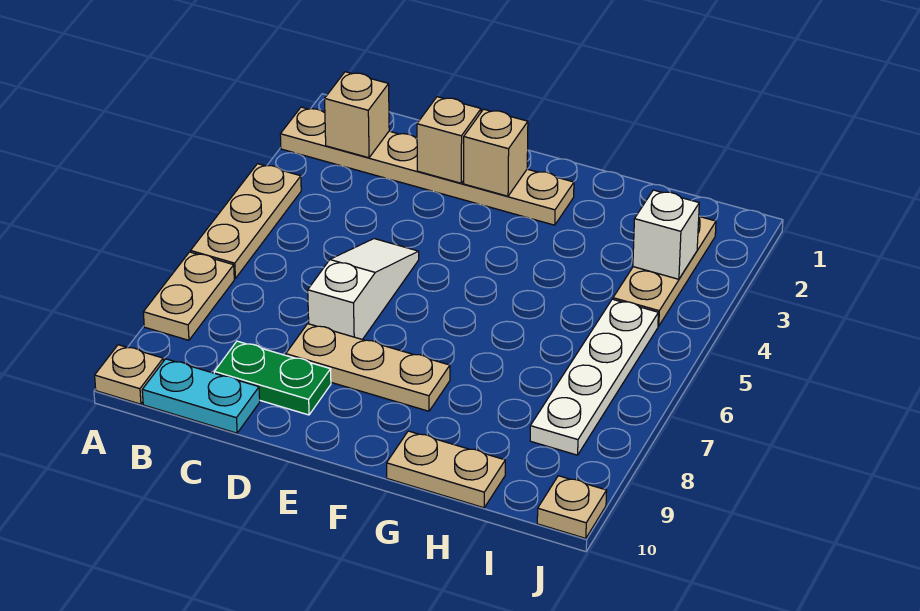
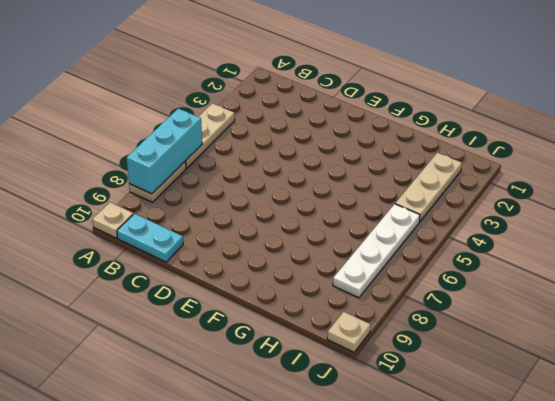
cyan brick A6:A8 level 2 -> none
none -> tan plate A2:F2 level 1
none -> green plate C9:D9 level 1
none -> white slope D5:D7 level 1 top 7

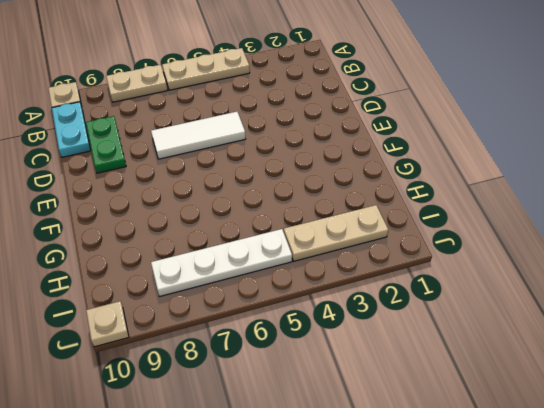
white tile D5:D7 level 1 -> white slope D5:D7 level 1 top 7
none -> tan plate A2:F2 level 1
none -> tan plate D8:F8 level 1
none -> tan plate G10:H10 level 1

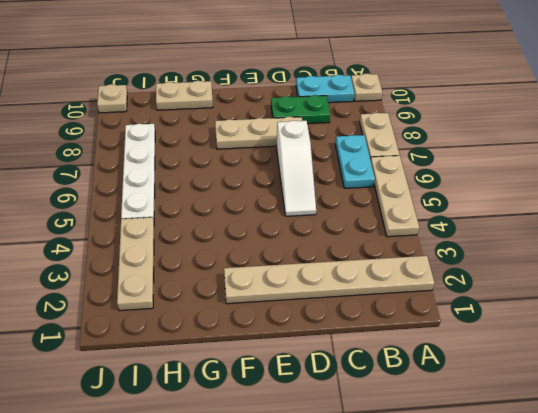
cyan plate B6:B7 level 1 -> none
none -> tan brick B2 level 2
none -> tan brick D2 level 2
none -> tan brick E2 level 2

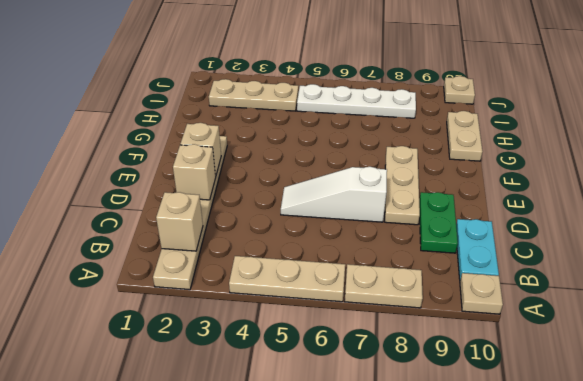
none -> white brick I3 level 2

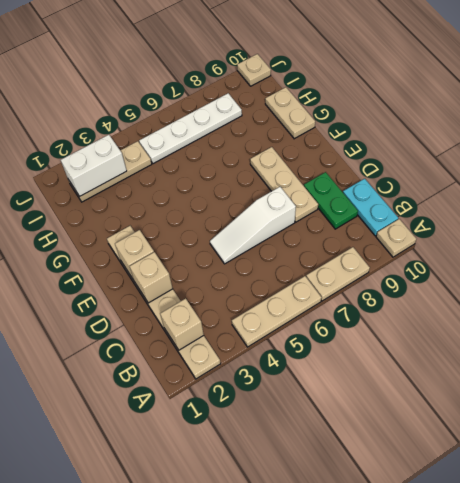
white brick I2:I3 level 2 -> white brick I3 level 2

